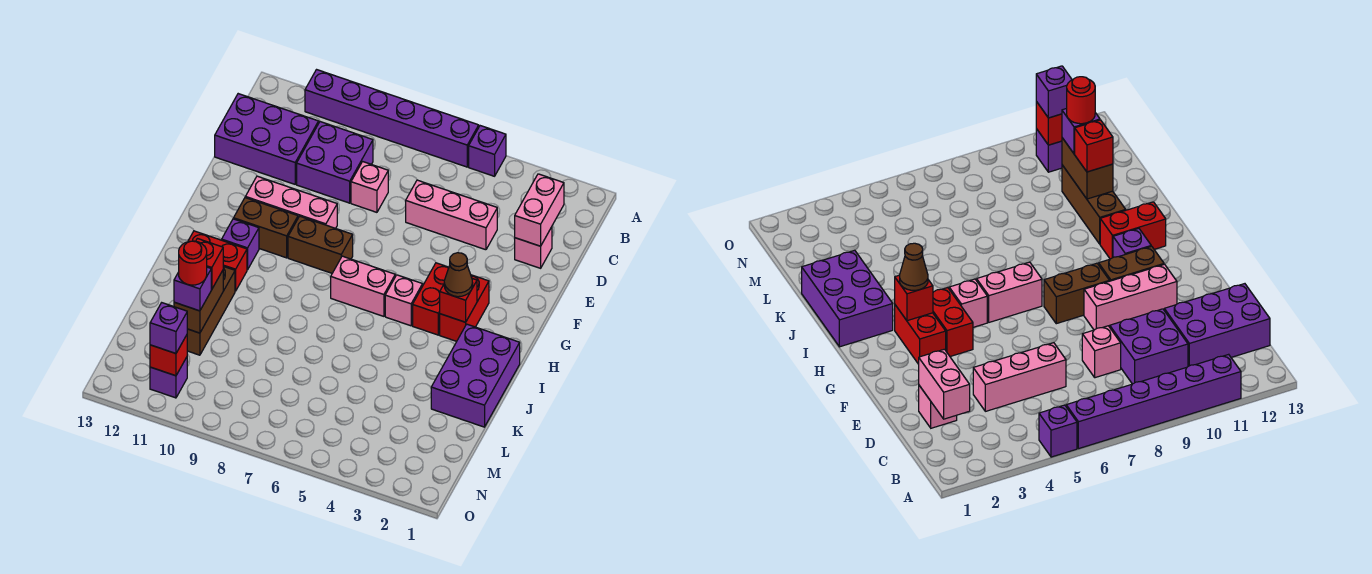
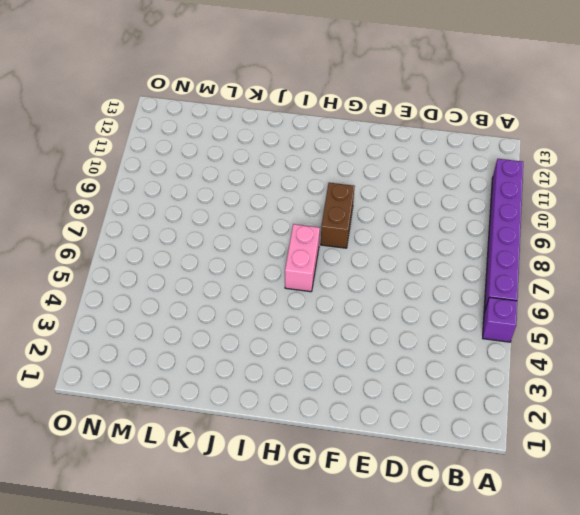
none -> purple brick C9:D10 level 1
none -> purple brick C11:D13 level 1
none -> pink brick D2 level 1

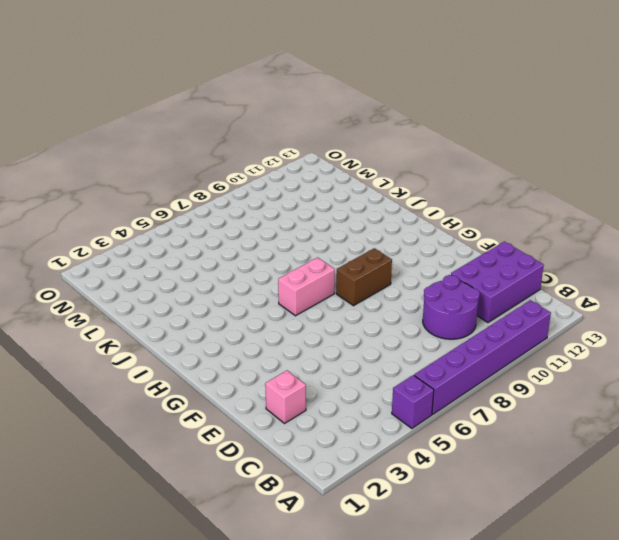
purple round brick C9:D10 level 1 -> purple brick C9:D10 level 1
none -> pink brick D4:D6 level 1
none -> pink brick D8 level 1
none -> pink brick F9:F11 level 1

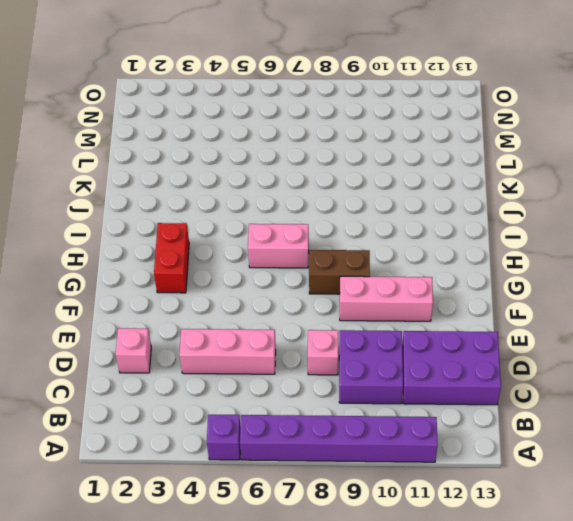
none -> red brick G4:H4 level 1
none -> brown brick G10:G11 level 1
none -> pink brick H5 level 1

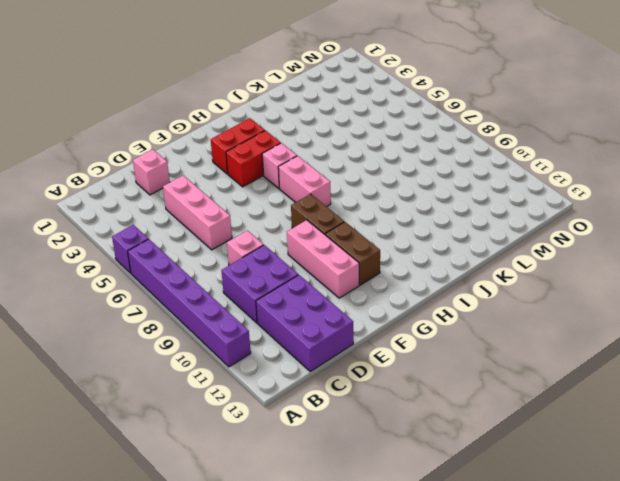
none -> purple brick H11 level 1
none -> purple brick I1:K2 level 1
none -> red brick I11:I12 level 1

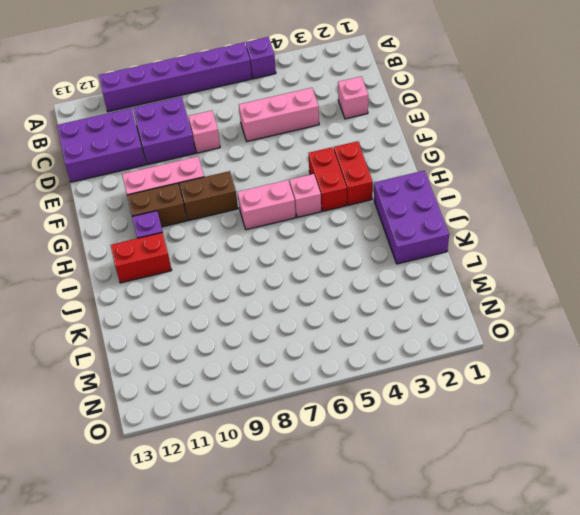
none -> brown brick J11:L11 level 1
none -> purple brick N11 level 1
none -> pink brick C2:D2 level 2

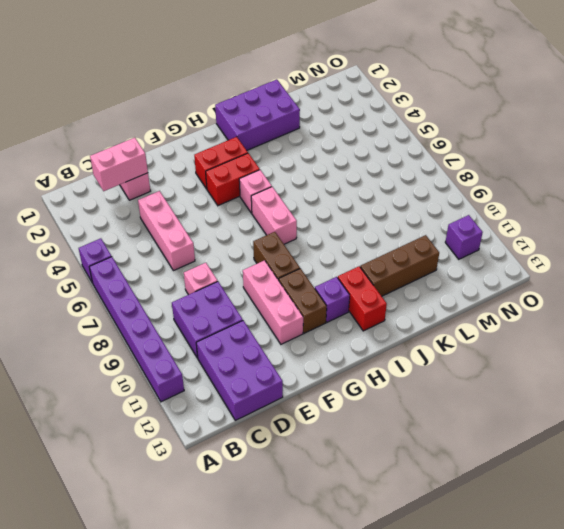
none -> red brick H3 level 2
none -> brown brick K11:L11 level 2
none -> red brick N11 level 2

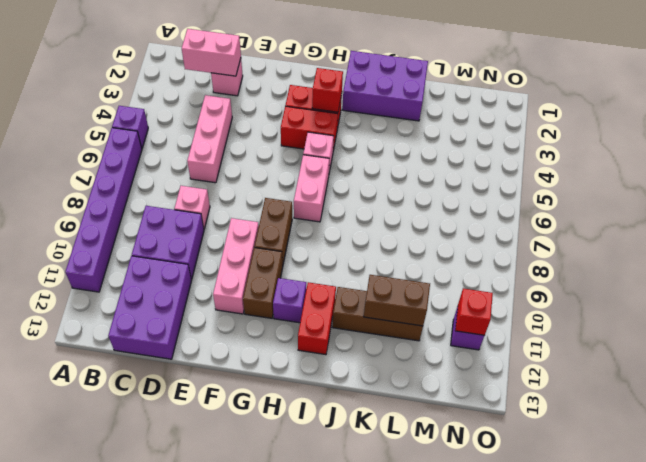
none -> brown cone H3 level 3
none -> red brick K11 level 3
none -> purple brick L11 level 3

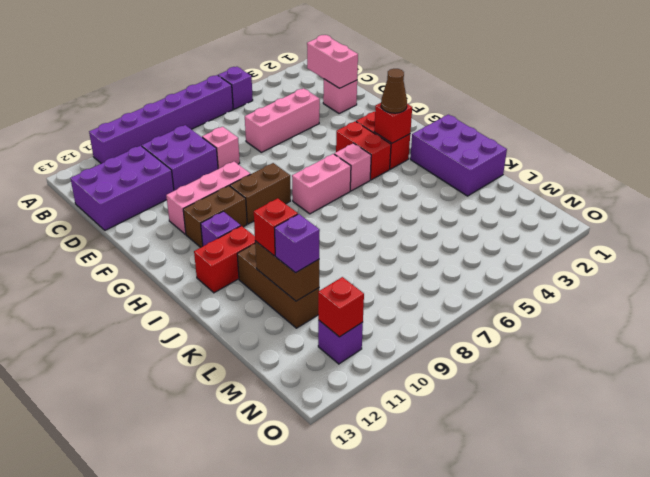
none -> purple brick N11 level 3
none -> red round brick L11 level 4

